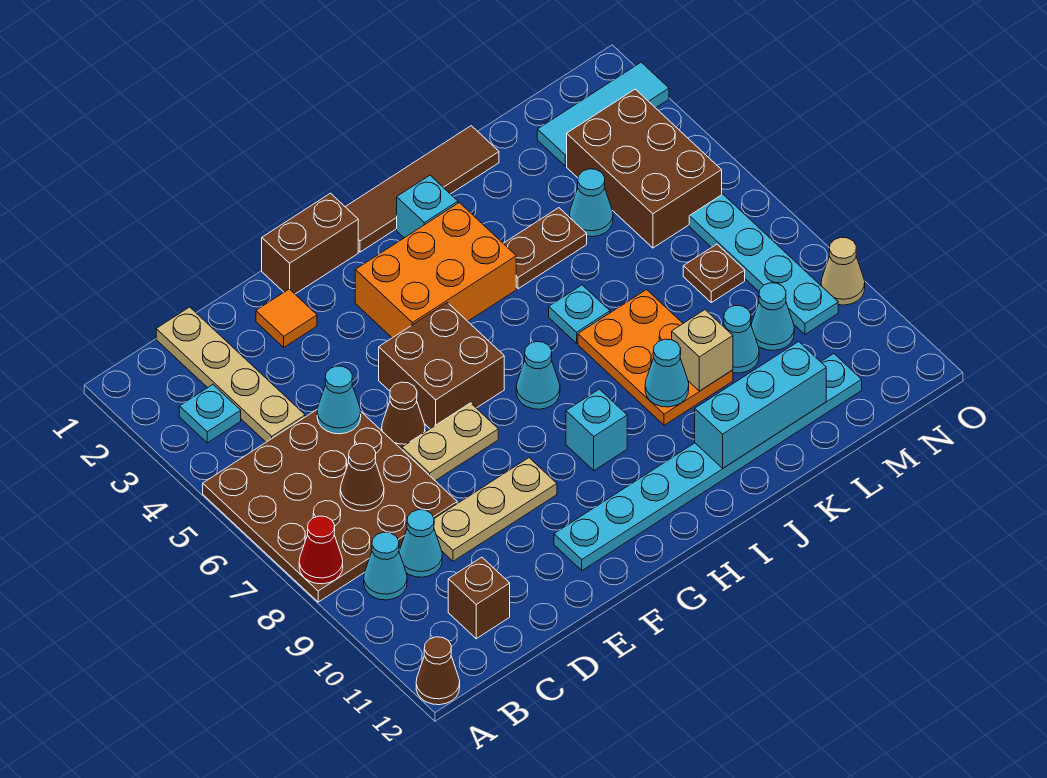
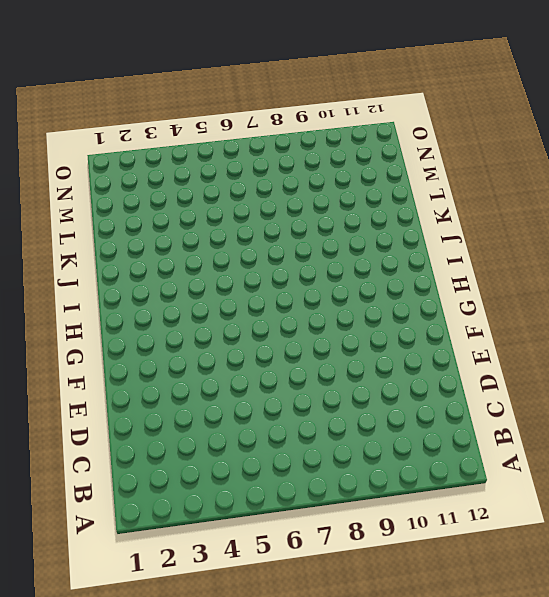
none -> brown plate A5:D8 level 1
none -> brown cone A12 level 1
none -> cyan plate B3 level 1
none -> cyan cone B9 level 1

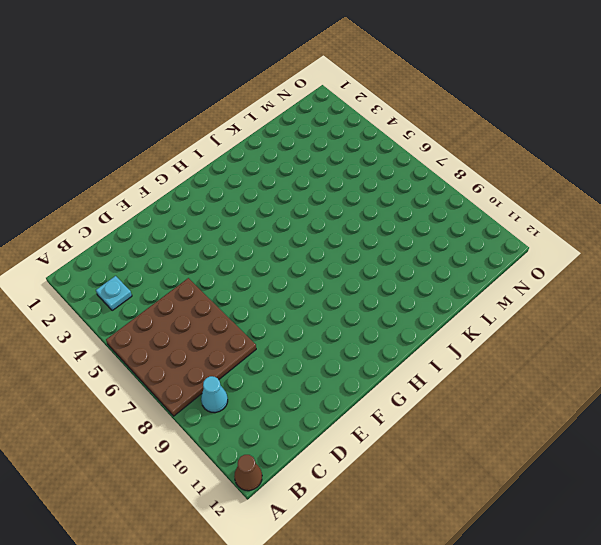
none -> tan plate C1:C4 level 1
none -> cyan cone C9 level 1
none -> brown brick C11 level 1
none -> tan plate D9:F9 level 1

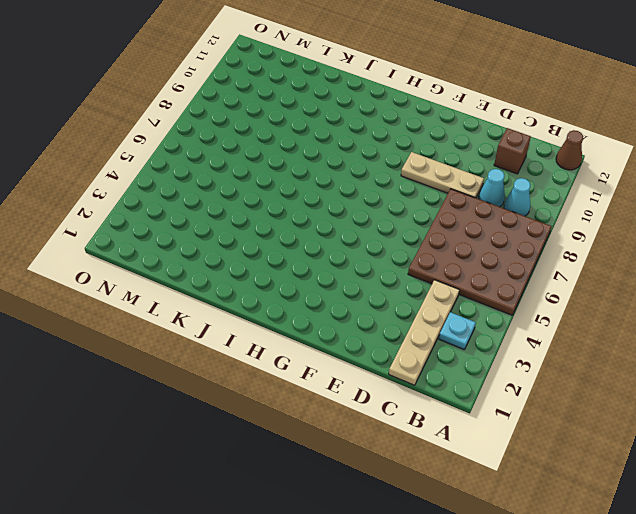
none -> orange tile E2 level 1
none -> brown cone E6 level 1
none -> tan plate E7:F7 level 1
none -> brown brick F1:G1 level 1

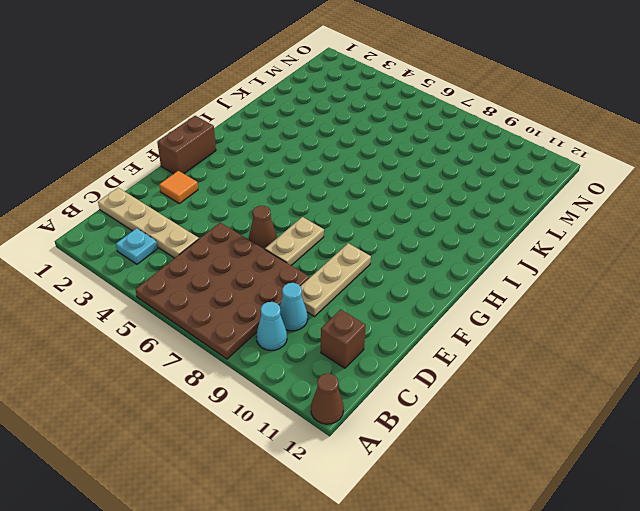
none -> brown brick F5:G6 level 1
none -> cyan plate F11:M11 level 1
none -> orange brick G3:I4 level 1
none -> brown tile H1:K1 level 1

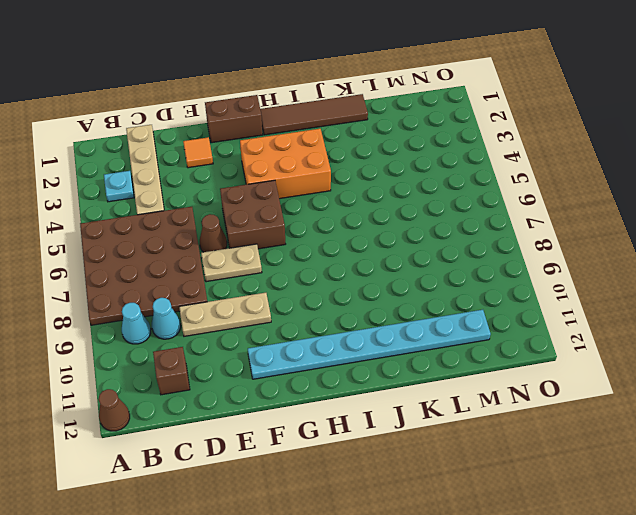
none -> cyan cone H7 level 1
none -> cyan brick H9 level 1
none -> cyan brick I2 level 1
none -> brown plate J4:K4 level 1

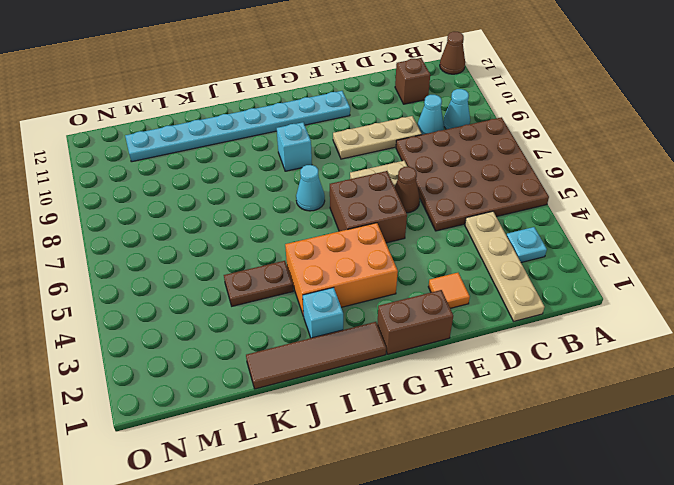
none -> cyan plate J6 level 1
none -> orange plate J7:K9 level 1
none -> cyan cone L4 level 1
none -> cyan cone L9 level 1

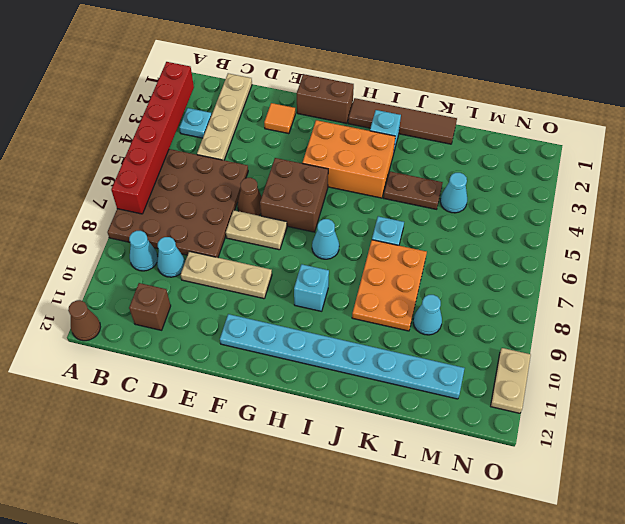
red brick A2:A7 level 2 -> none
tan plate O10:O11 level 1 -> none
none -> cyan tile M2:O2 level 1
none -> brown brick M3:N5 level 1
none -> brown plate M7 level 1
none -> cyan cone M9 level 1

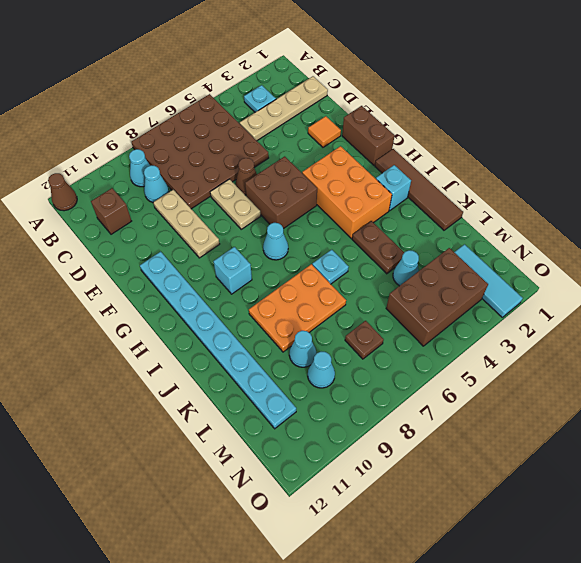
none -> cyan plate N6:N9 level 1
none -> tan cone O9 level 1
none -> red cone A8 level 2
none -> brown cone C7 level 2

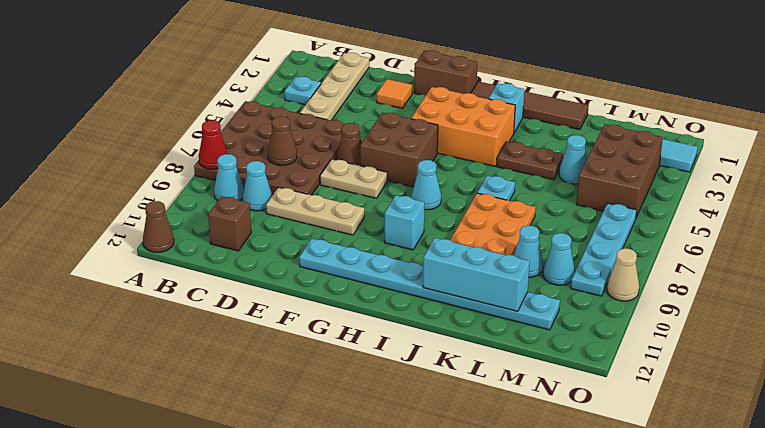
none -> brown plate M7 level 1
none -> cyan cone D5 level 2
none -> cyan cone J9 level 2
none -> tan brick K9 level 2

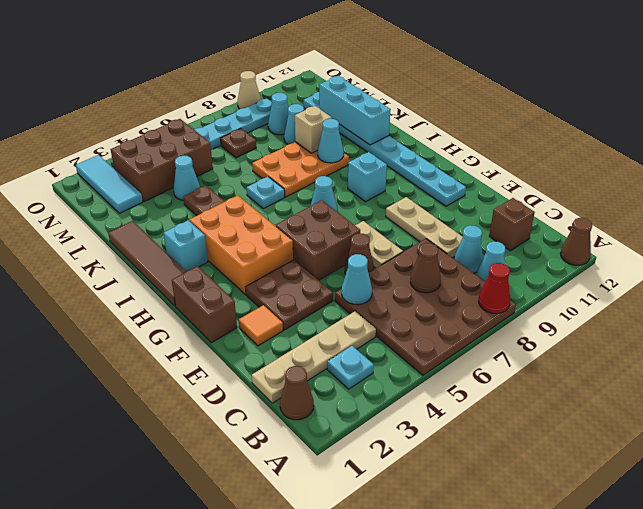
brown cone B1 level 1 -> none
brown plate E3:F4 level 1 -> none

